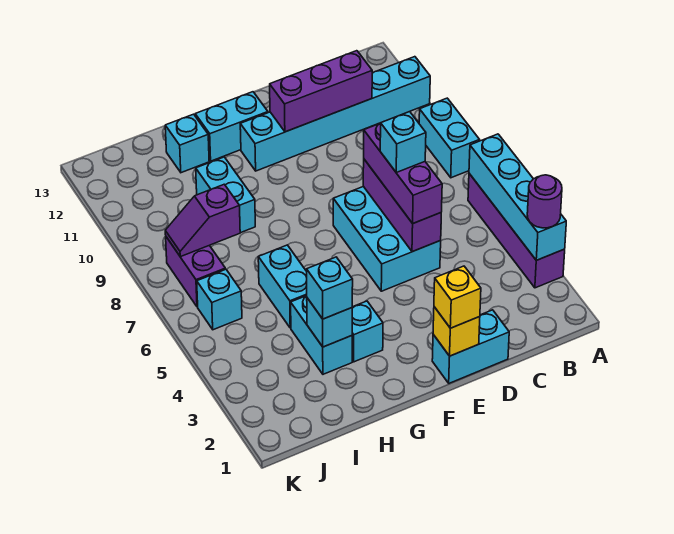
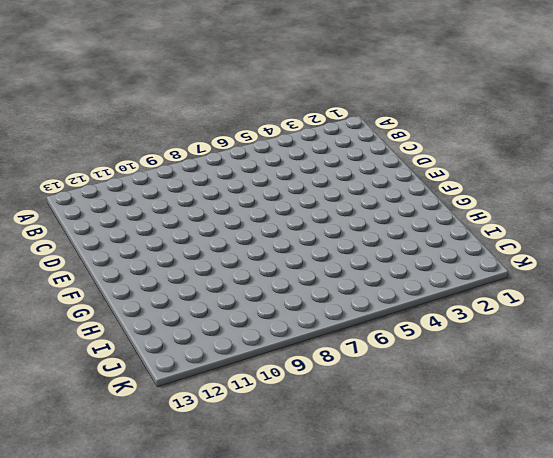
none -> purple brick A3:A6 level 1
none -> cyan brick A8:A9 level 1
none -> cyan brick A11:F11 level 1

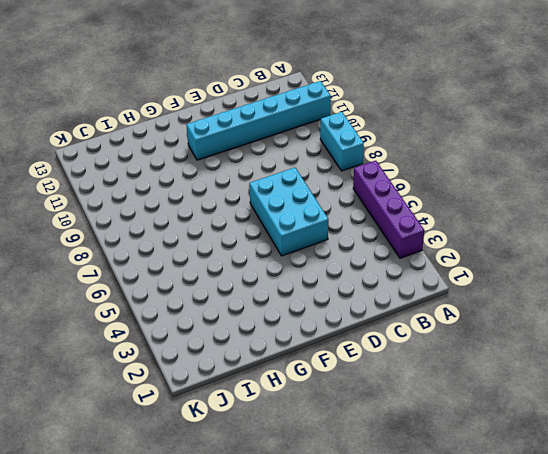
none -> cyan brick D1:E1 level 1
none -> cyan brick F12:G12 level 1
none -> cyan brick G3 level 1

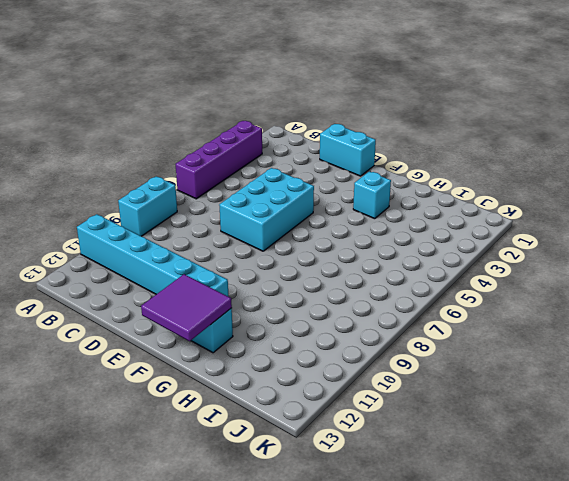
purple tile F12:G13 level 2 -> none
none -> cyan brick H3:H4 level 1
none -> cyan brick H5:H6 level 1
none -> cyan brick H9:H10 level 1

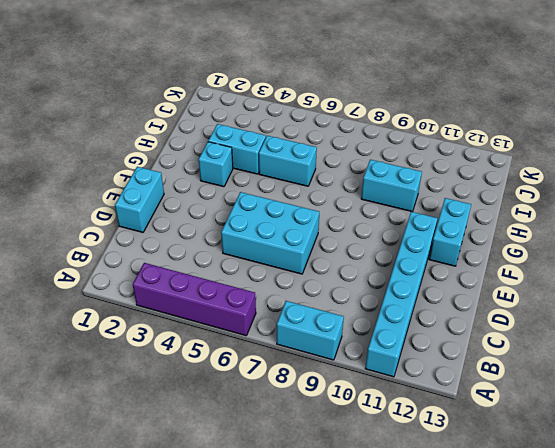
none -> cyan brick H12 level 1
none -> cyan brick J6 level 1
none -> purple brick J7:J8 level 1

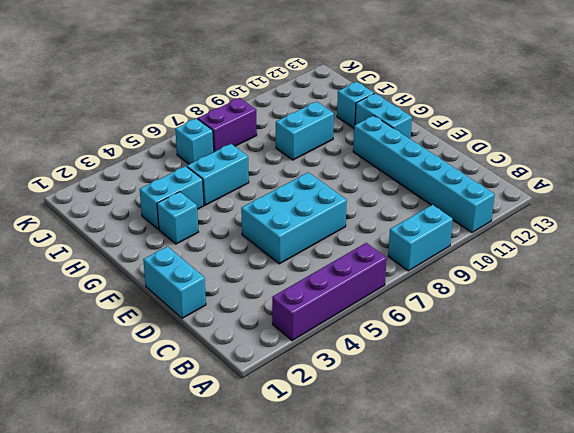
none -> cyan brick A3:A6 level 2
none -> purple brick C11:E11 level 2
none -> purple brick D5:D7 level 2

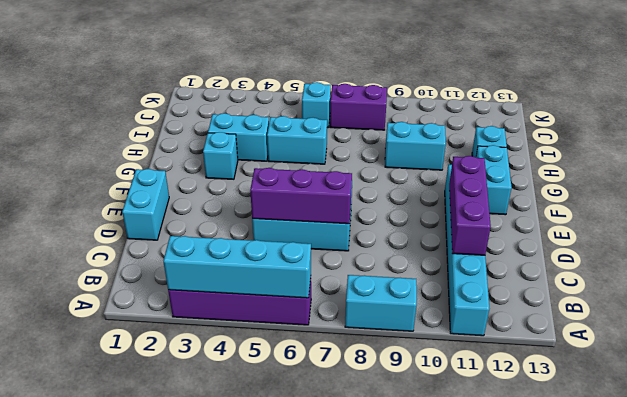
none -> yellow brick E1 level 2
none -> cyan brick H3 level 2
none -> purple slope I8:J8 level 2 top I

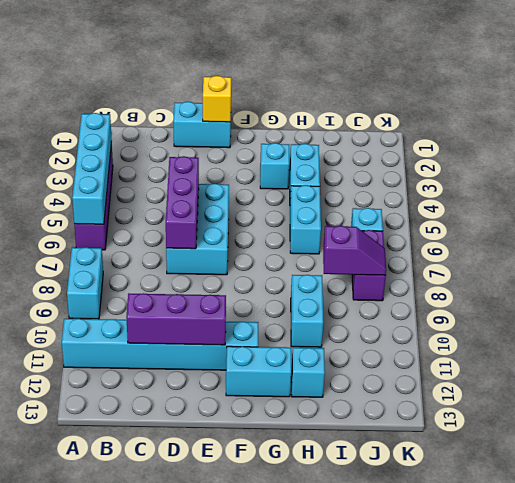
none -> cyan brick H3 level 2
none -> purple round brick A3 level 3
none -> purple brick D5:D7 level 3

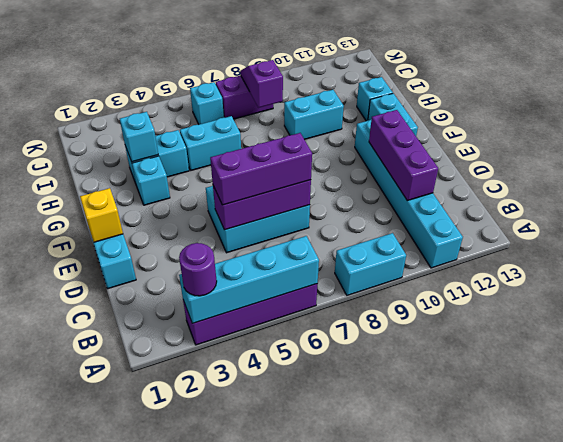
none -> yellow brick E1 level 3
none -> cyan brick H3 level 3
none -> cyan brick D6 level 4

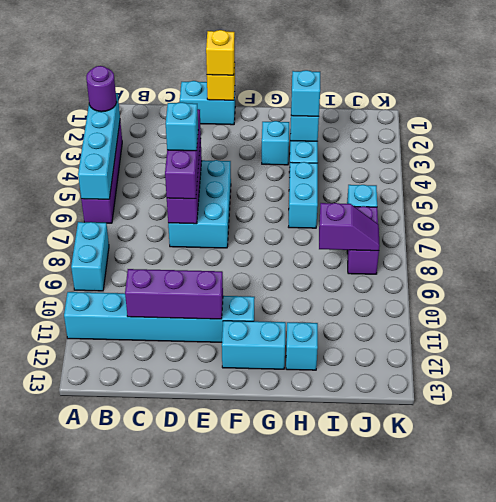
none -> cyan brick H9:H10 level 1

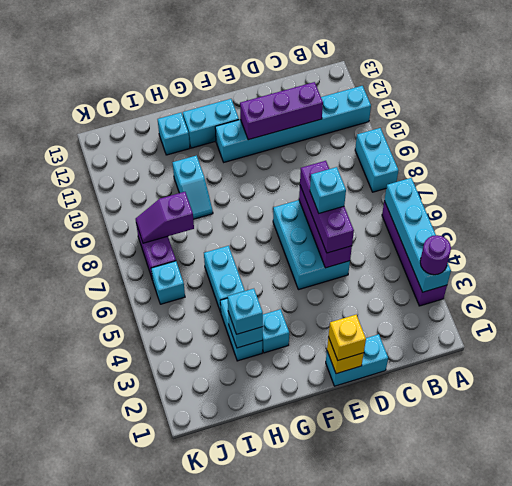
cyan slope H9:H10 level 1 top 10 -> cyan brick H9:H10 level 1

